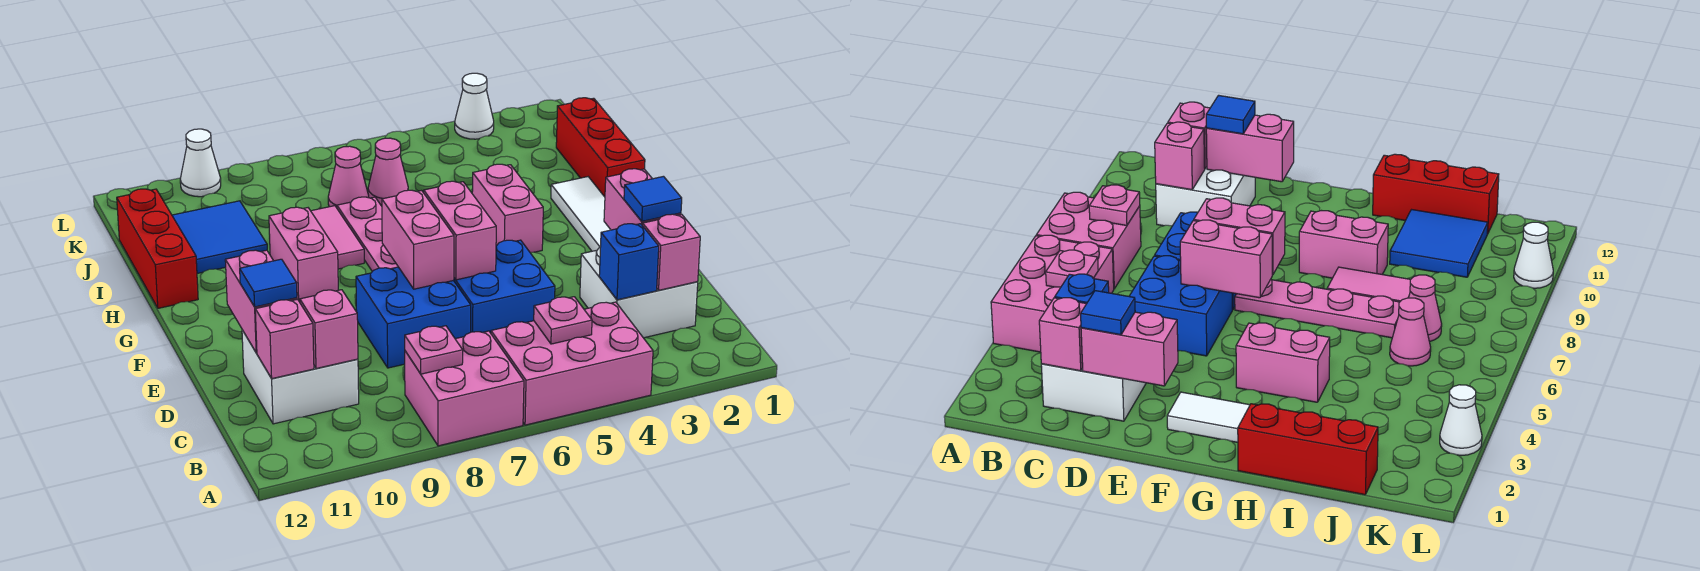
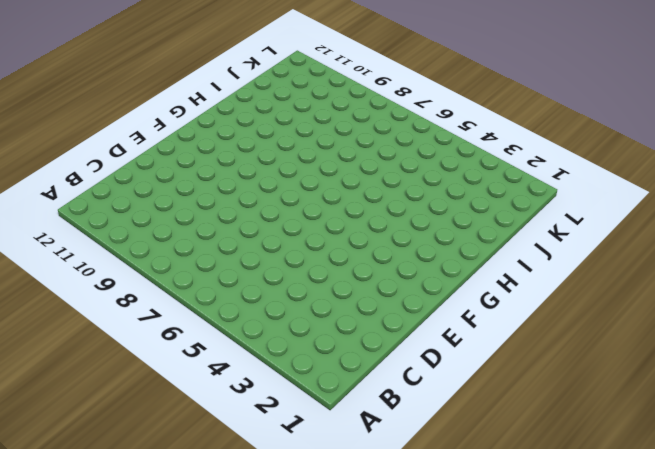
none -> pink brick A4:B6 level 1
none -> pink brick A7:B8 level 1
none -> white brick C2:D3 level 1
none -> white brick C10:D11 level 1

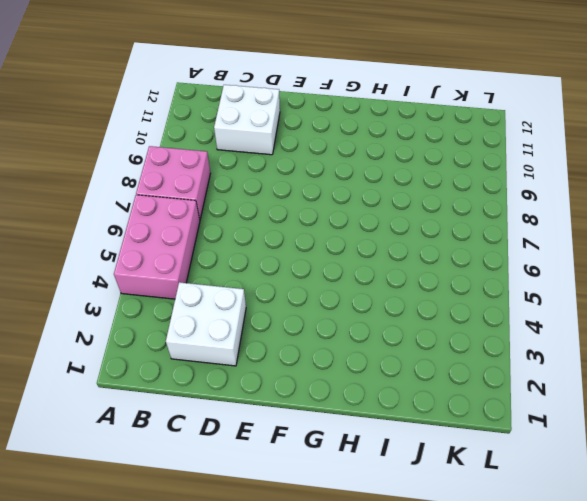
none -> blue brick D5:E6 level 1
none -> blue brick D7:E8 level 1
none -> white tile F2:H2 level 1
none -> pink plate F7:I7 level 1

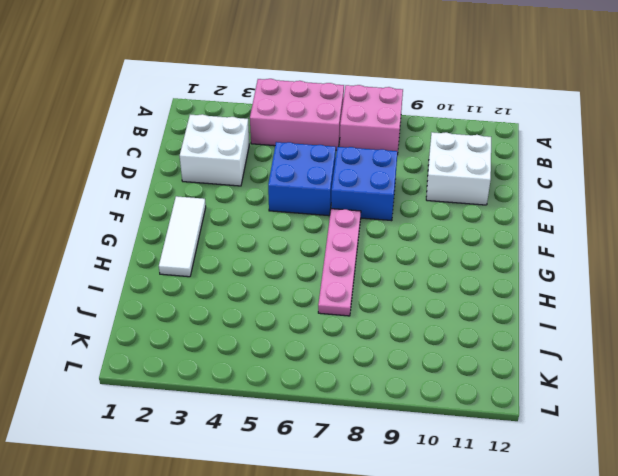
none -> pink brick G4:H4 level 1
none -> pink brick G9:H9 level 1
none -> red brick H1:J1 level 1
none -> pink tile H8:I8 level 1

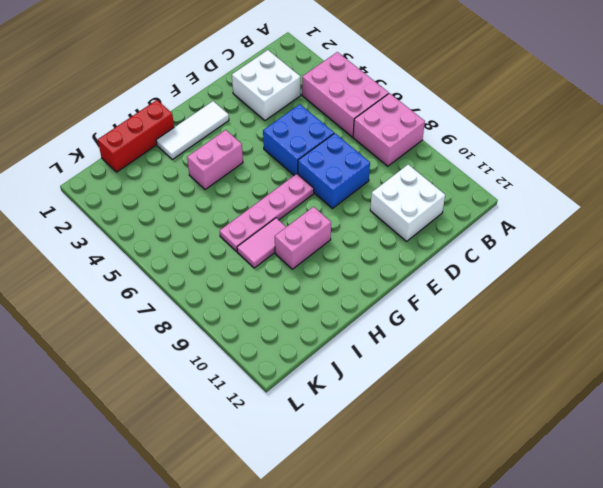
none -> red brick H12:J12 level 1
none -> blue tile I10:J11 level 1
none -> pink cone J6 level 1
none -> pink cone J7 level 1

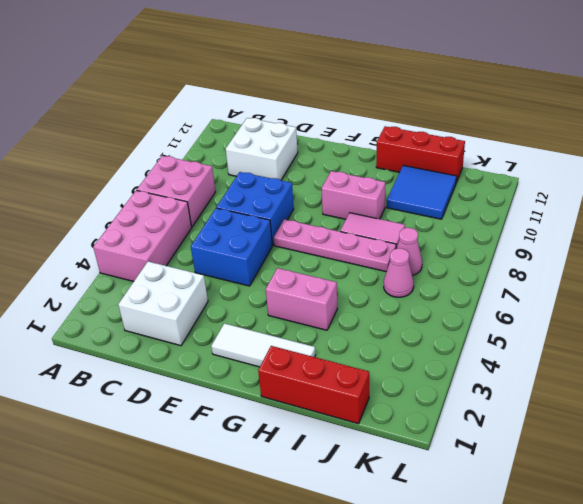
none -> white cone L3 level 1
none -> white cone L10 level 1
none -> pink plate B5 level 2
none -> pink plate B8 level 2

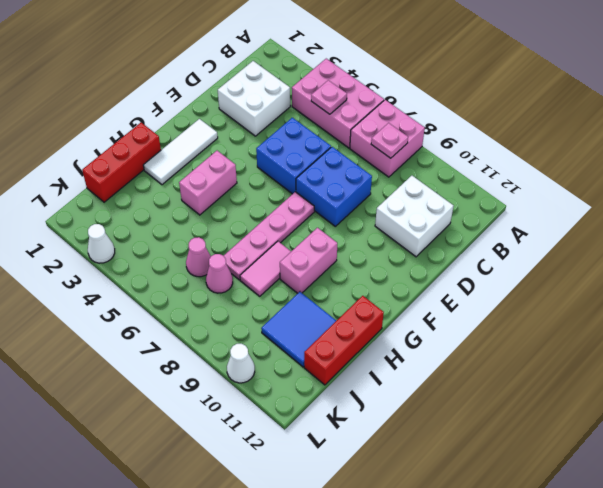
none -> pink brick C2 level 2
none -> blue brick C3 level 2
none -> pink brick C10 level 2
none -> pink brick C11 level 2

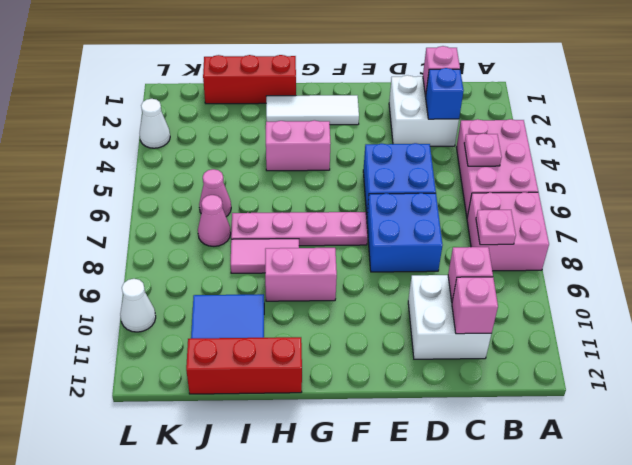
none -> pink brick D2:E2 level 2
none -> pink brick D11:E11 level 2
none -> pink brick E6:F6 level 2
none -> pink brick E7:F7 level 2

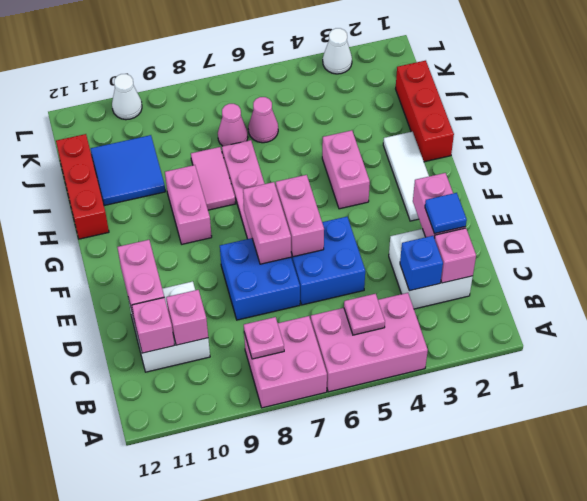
none -> blue tile D11 level 3

